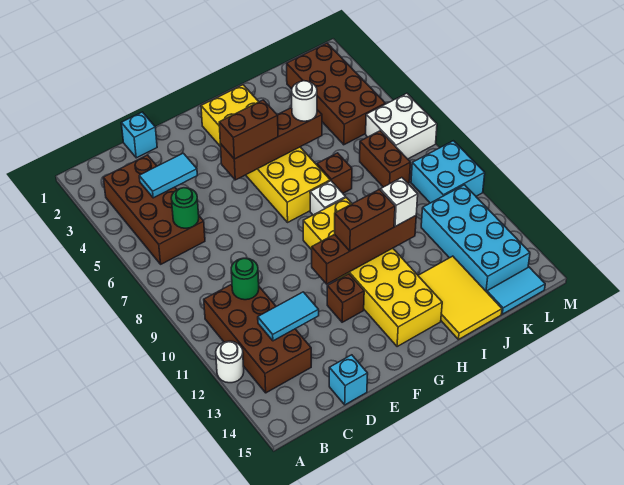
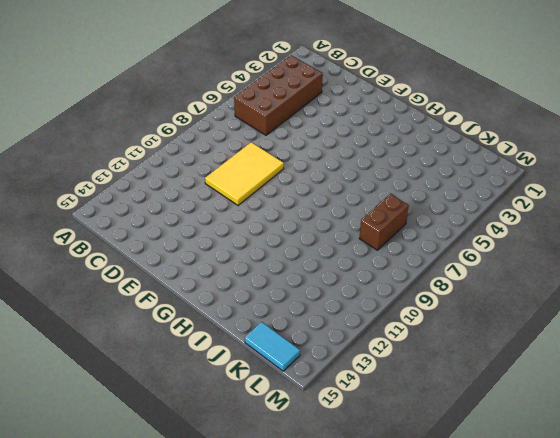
yellow tile D8:E10 level 1 -> yellow tile I13:J15 level 1
none -> white round brick A12 level 1
none -> brown brick B10:C13 level 1
none -> cyan brick D1 level 1

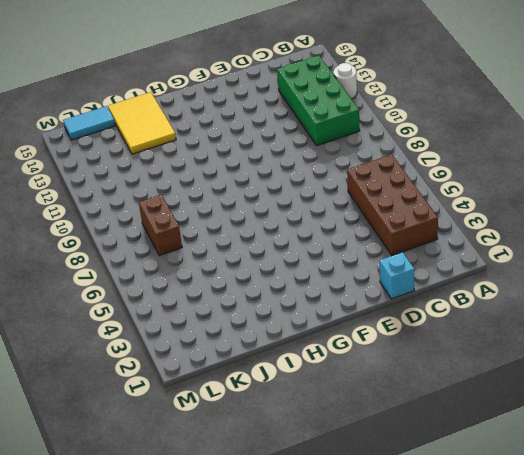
green brick B10:C13 level 1 -> brown brick B10:C13 level 1
none -> cyan brick D15 level 1
none -> brown brick F12 level 1
none -> yellow brick G2:H7 level 1

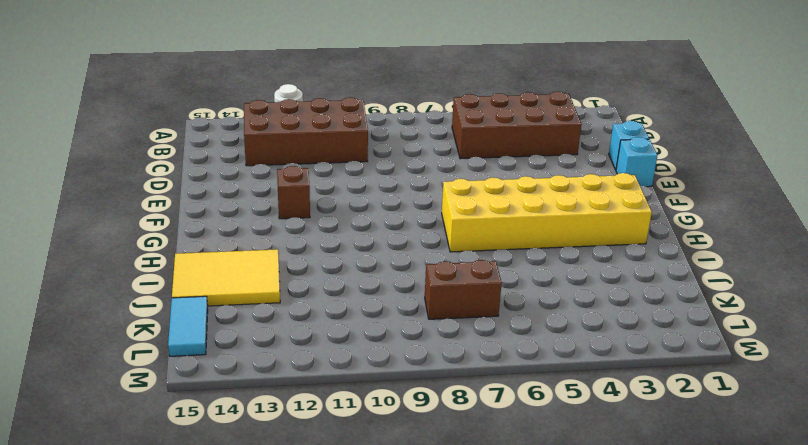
cyan brick E1 level 1 -> cyan brick D15 level 1
none -> yellow brick G9:H14 level 1
none -> white brick H8 level 1
none -> brown brick I7 level 1

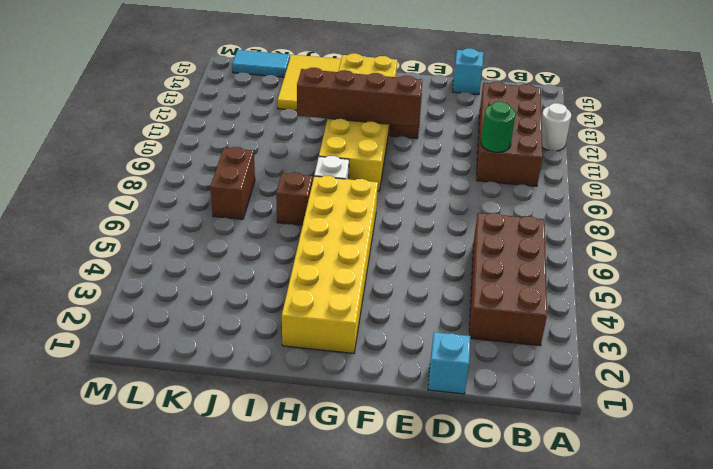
none -> brown brick K2:L5 level 1
none -> cyan brick K11:L14 level 1
none -> white brick L6:M7 level 1

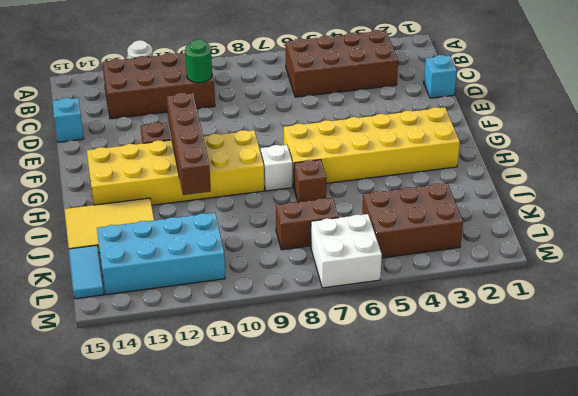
brown brick K3:L5 level 1 -> brown brick K2:L5 level 1
none -> cyan brick L9:M10 level 1
none -> cyan tile C4:D4 level 2
none -> green round brick C6 level 2

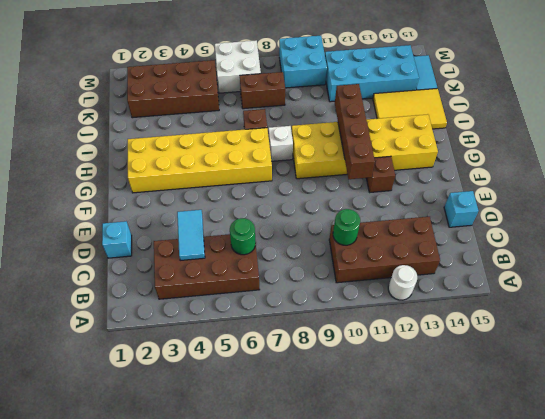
none -> cyan tile C12:D12 level 2
none -> brown brick F5:I5 level 2
none -> brown brick F5:G5 level 3

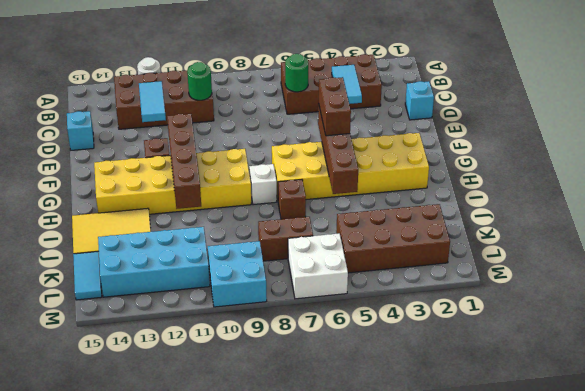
none -> brown brick G11:H11 level 3
none -> white round brick I5 level 3
none -> white brick I11 level 3

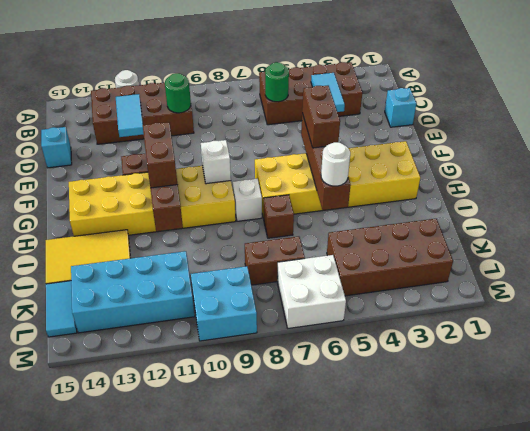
white brick G9 level 2 -> white brick I11 level 3

